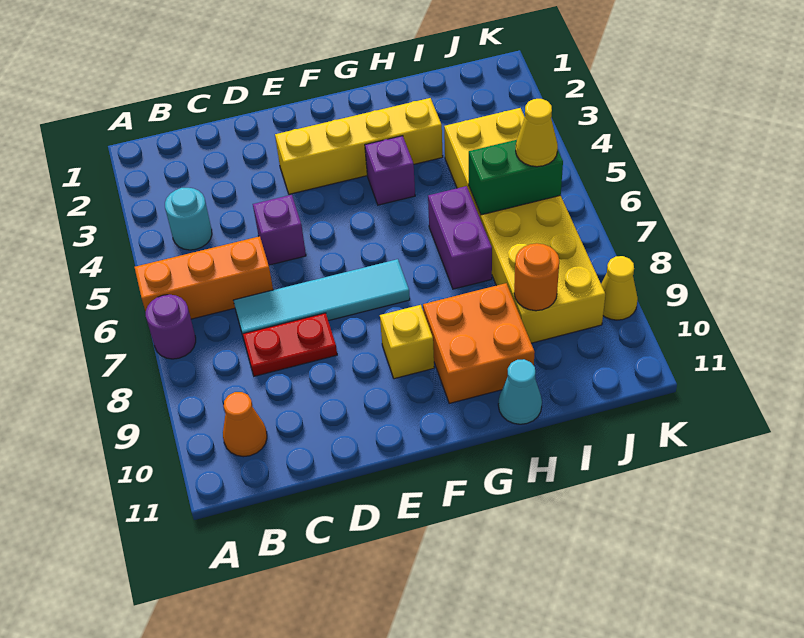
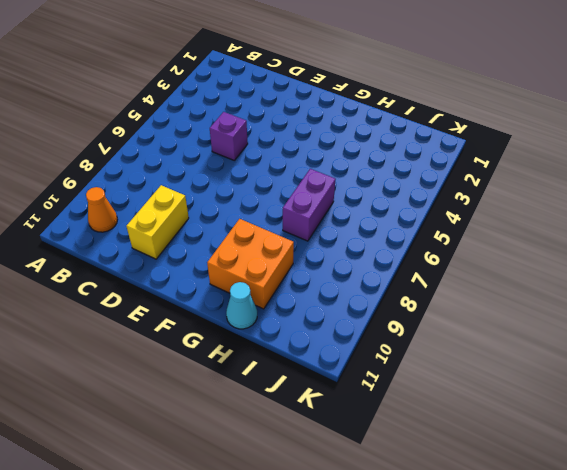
yellow brick D9:D10 level 1 -> none
none -> orange brick A6:C6 level 1
none -> purple round brick A7 level 1
none -> cyan round brick B4 level 1

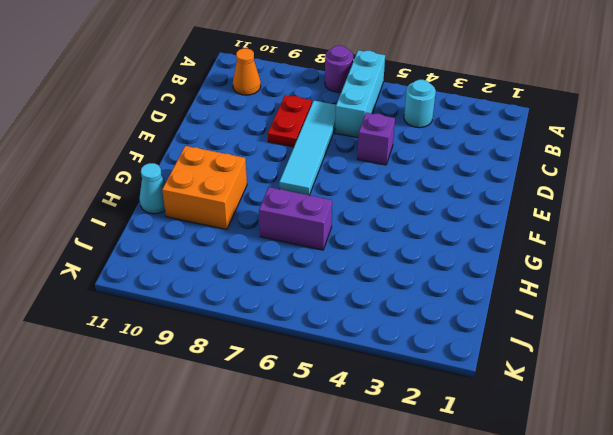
cyan brick A6:C6 level 1 -> orange brick A6:C6 level 1
none -> yellow brick E3:H3 level 1
none -> yellow brick F9 level 1
none -> purple brick G4 level 1

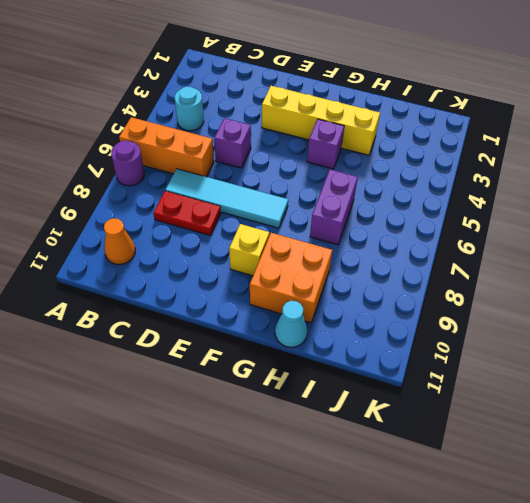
none -> yellow brick I4:J9 level 1
none -> yellow cone K9 level 1
none -> green brick I6:J6 level 2

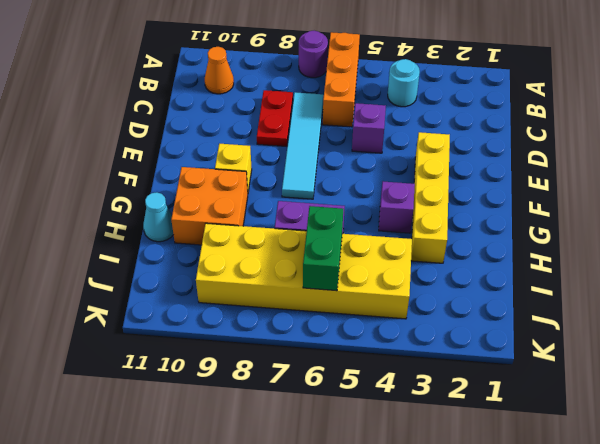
none -> yellow cone K9 level 1
none -> orange round brick I9 level 2
none -> yellow cone J6 level 3

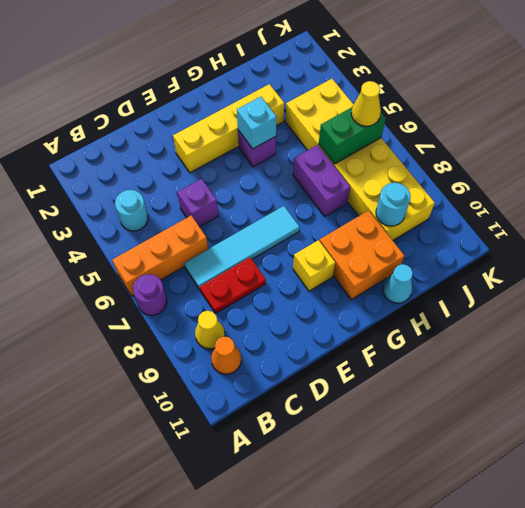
yellow cone B9 level 1 -> yellow cone K9 level 1
cyan brick G4 level 2 -> none
cyan round brick I9 level 2 -> orange round brick I9 level 2

